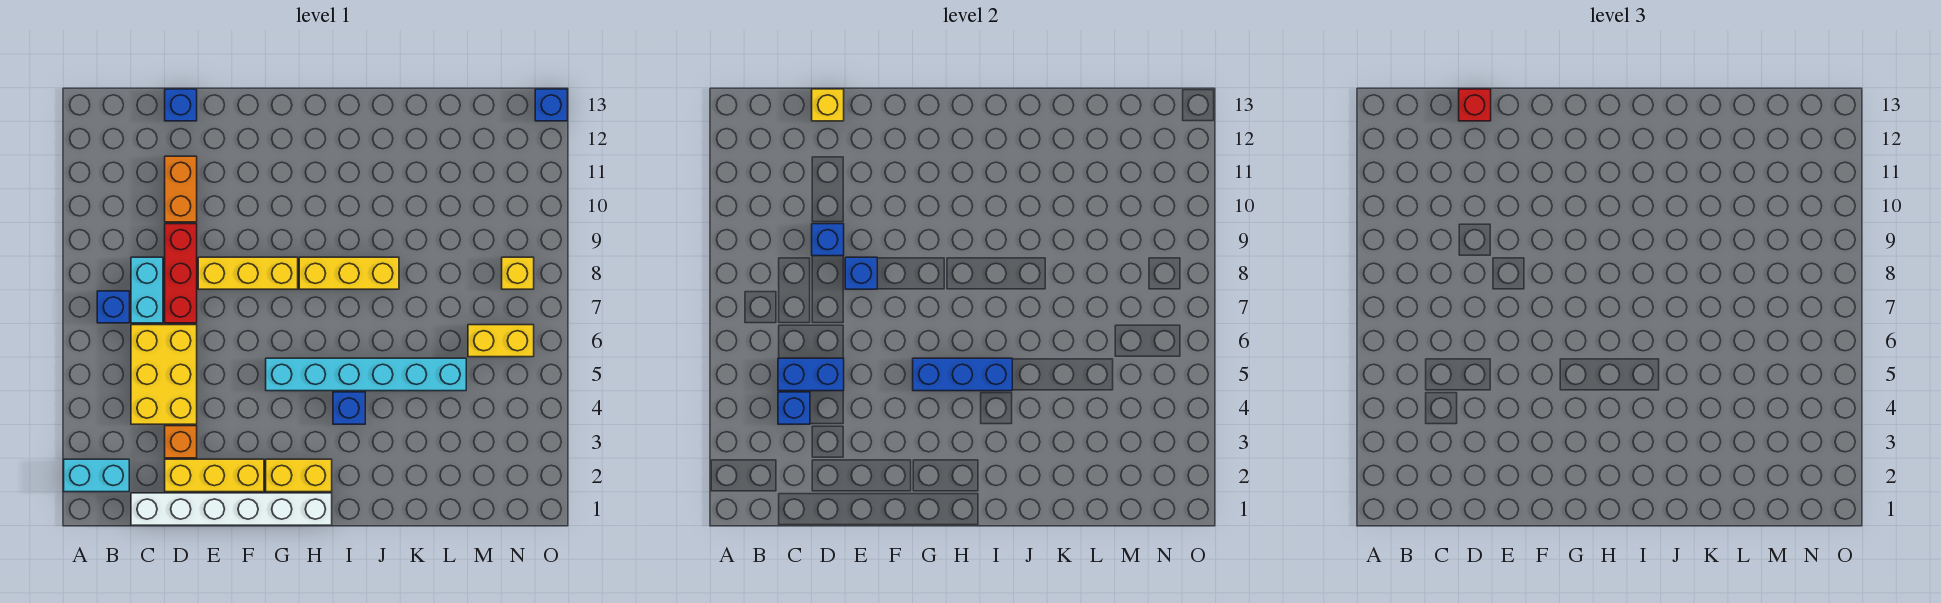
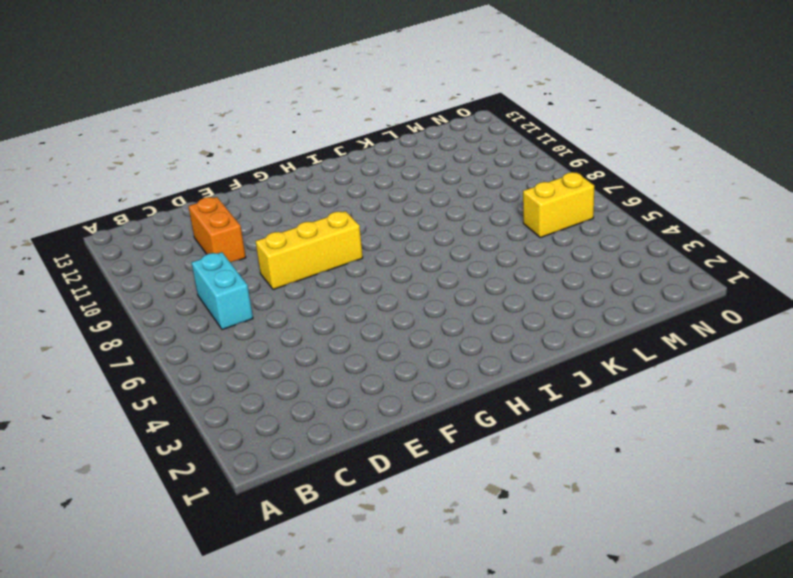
none -> cyan brick A2:B2 level 1
none -> blue brick B7 level 1
none -> white brick C1:H1 level 1

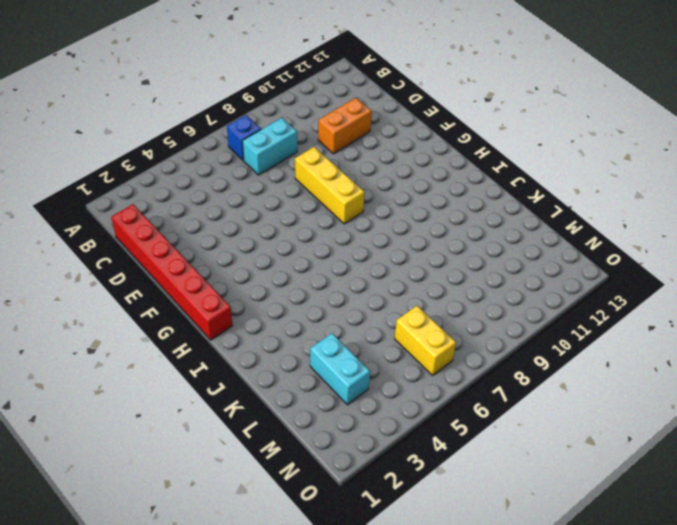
red brick C1:H1 level 1 -> white brick C1:H1 level 1
cyan brick L3:M3 level 1 -> cyan brick A2:B2 level 1
none -> yellow brick C4:D6 level 1
none -> yellow brick D2:F2 level 1
none -> orange brick D3 level 1

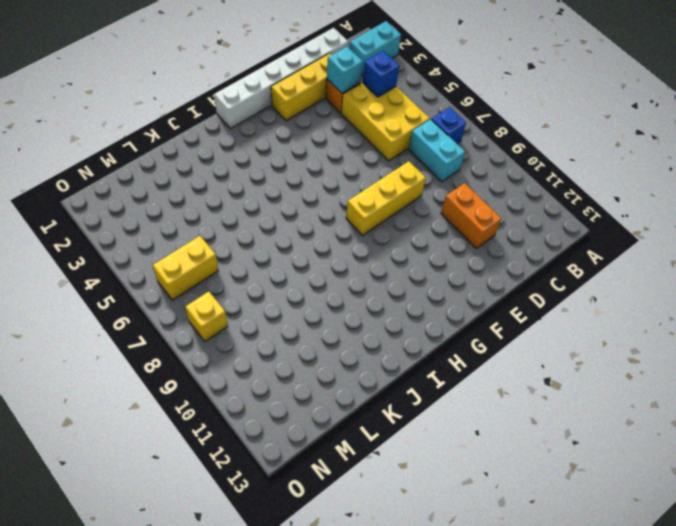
cyan brick D3 level 2 -> none
none -> red brick D7:D9 level 1
none -> blue brick D13 level 1
none -> yellow brick G2:H2 level 1

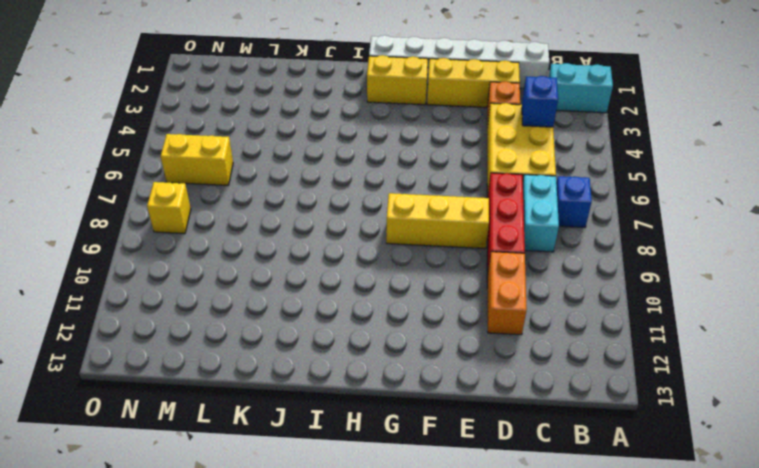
none -> blue brick D13 level 1
none -> cyan brick G5:L5 level 1
none -> yellow brick H8:J8 level 1

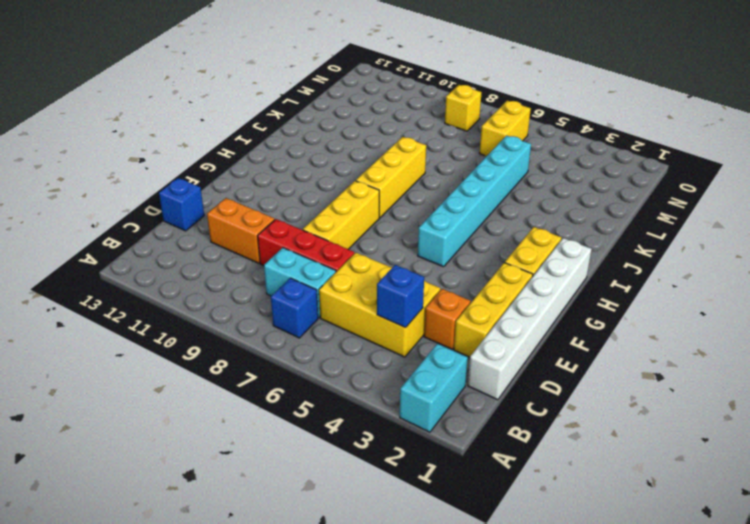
none -> blue brick I4 level 1
none -> blue brick O13 level 1
none -> blue brick C5:D5 level 2

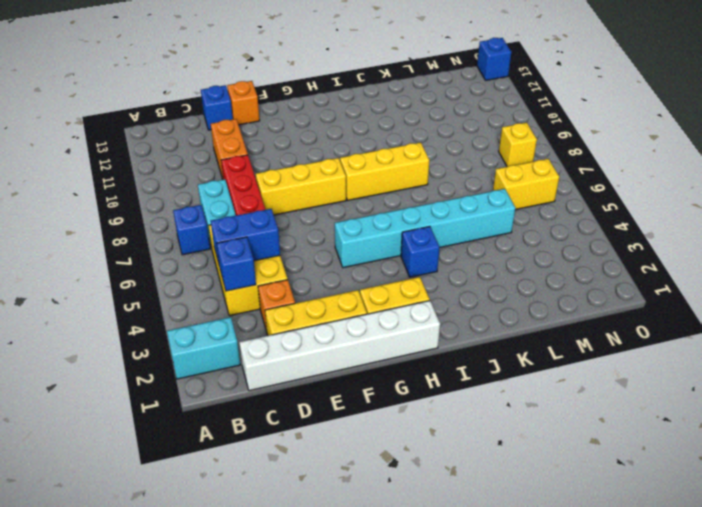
orange brick E13 level 1 -> none
none -> blue brick D9 level 2
none -> yellow brick D13 level 2
none -> blue brick E8 level 2

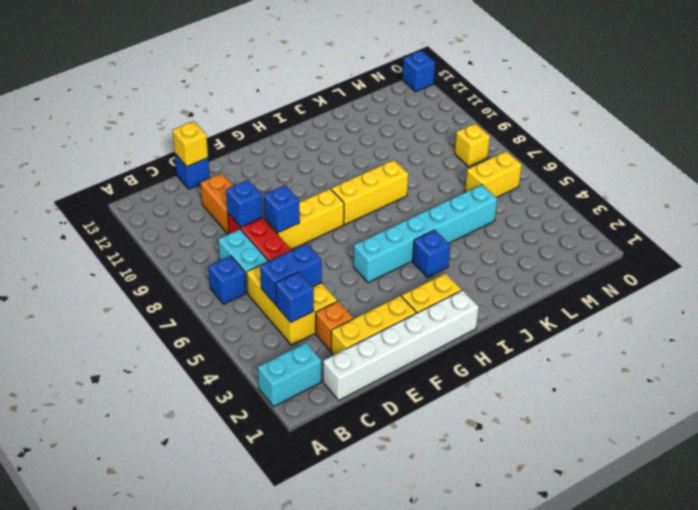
none -> blue brick G5:I5 level 2
none -> red brick D13 level 3

